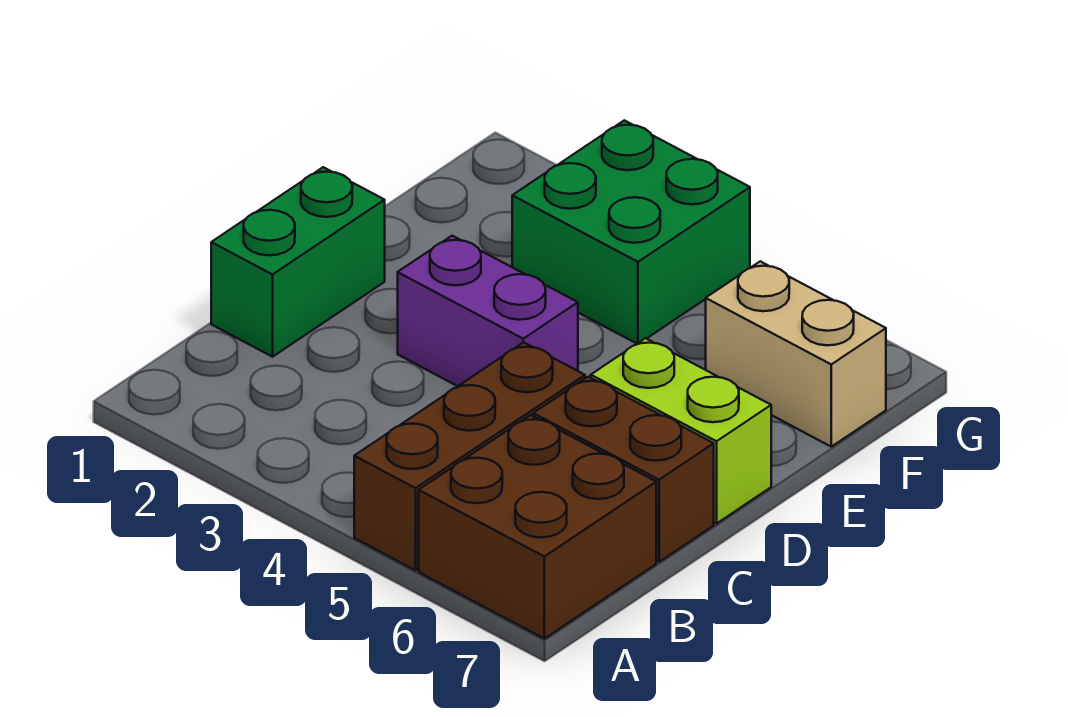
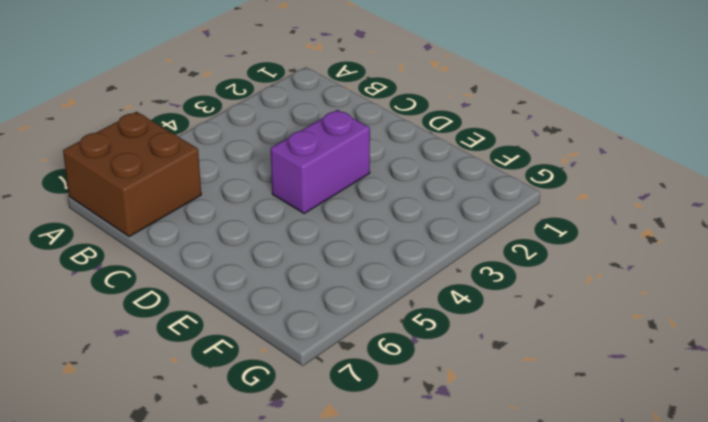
none -> brown brick A5:C5 level 1
none -> green brick C1:D1 level 1

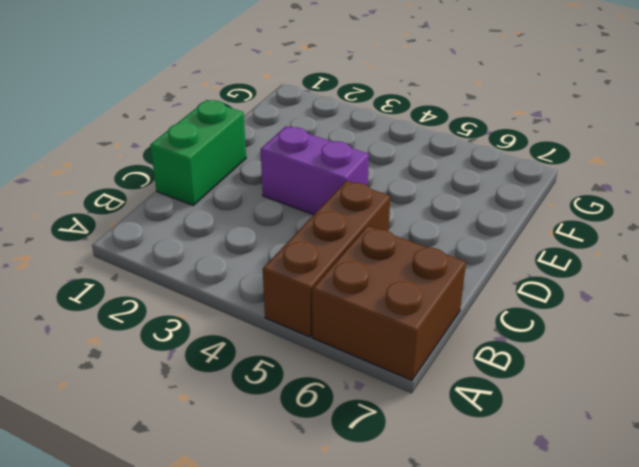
none -> brown brick C6:C7 level 1
none -> lime brick D6:D7 level 1

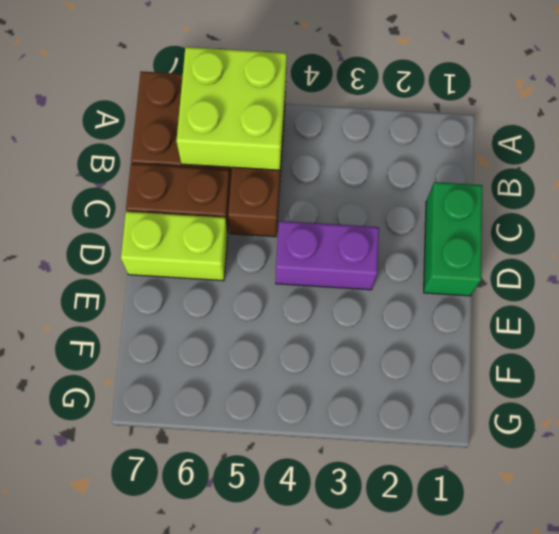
lime brick A5:B6 level 2 -> none
none -> green brick F3:G4 level 1
none -> tan brick F6:F7 level 1

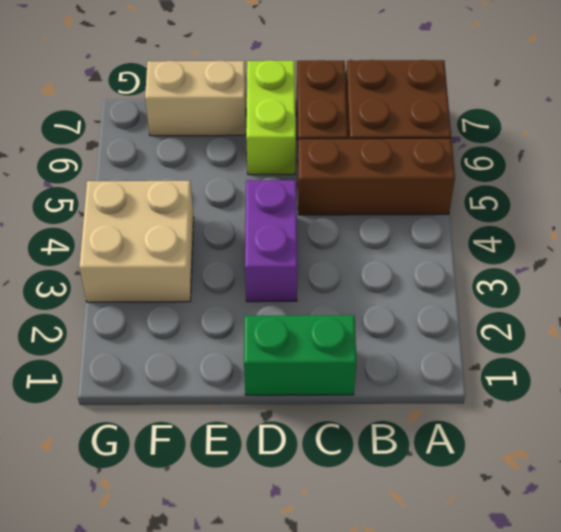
tan brick E7:F7 level 1 -> tan brick F6:F7 level 1
tan brick F3:G4 level 1 -> green brick F3:G4 level 1

